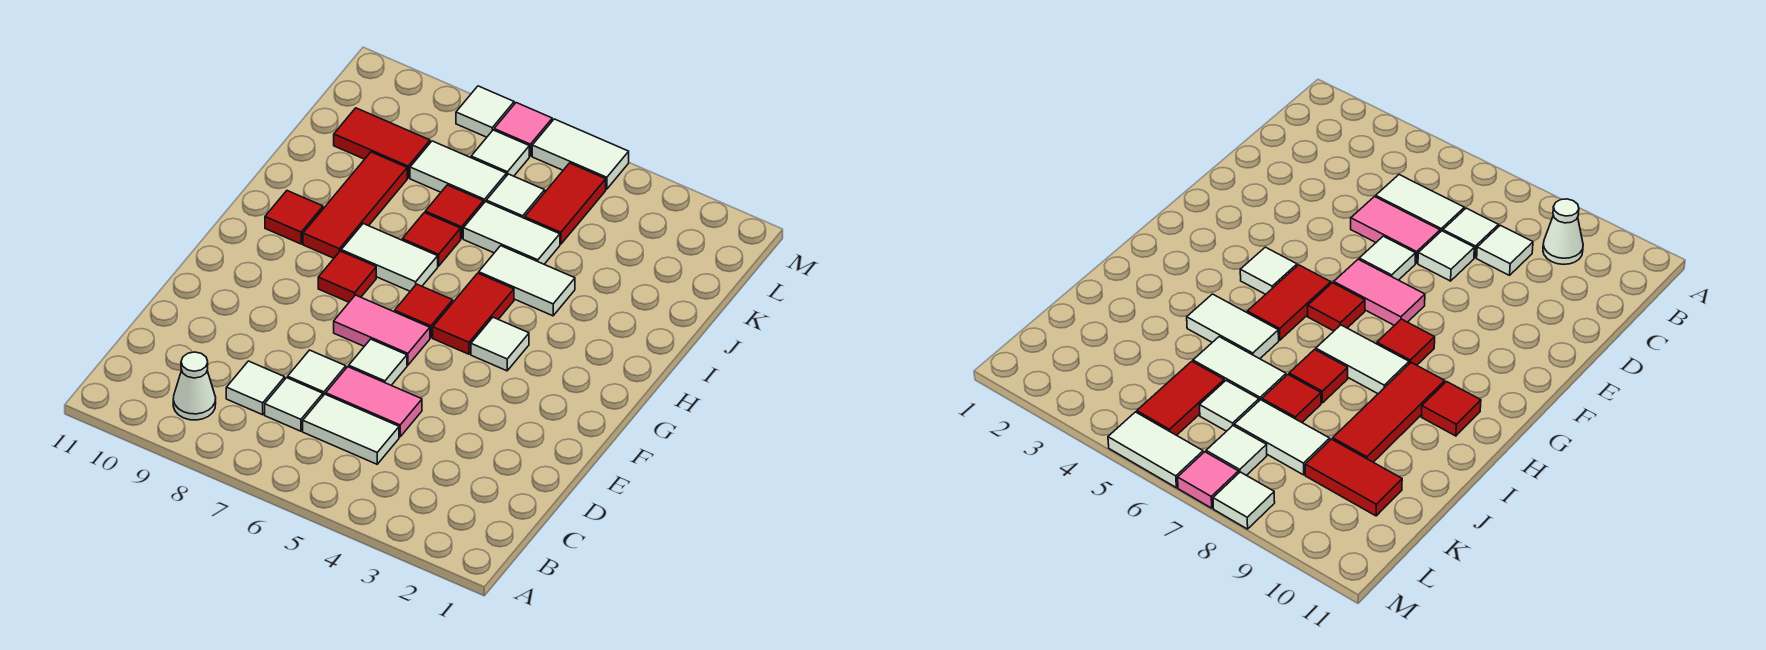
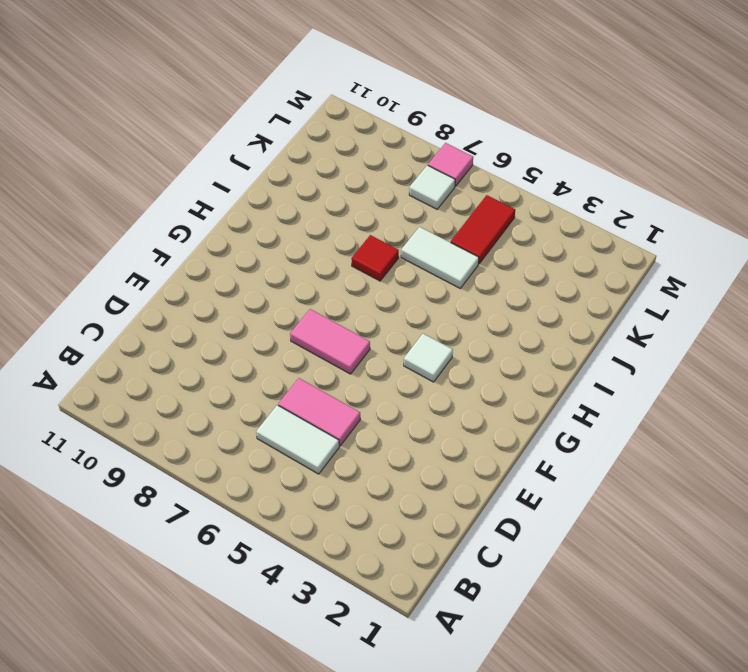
none -> white cone B9 level 1
none -> white tile C7 level 1
none -> white tile C8 level 1

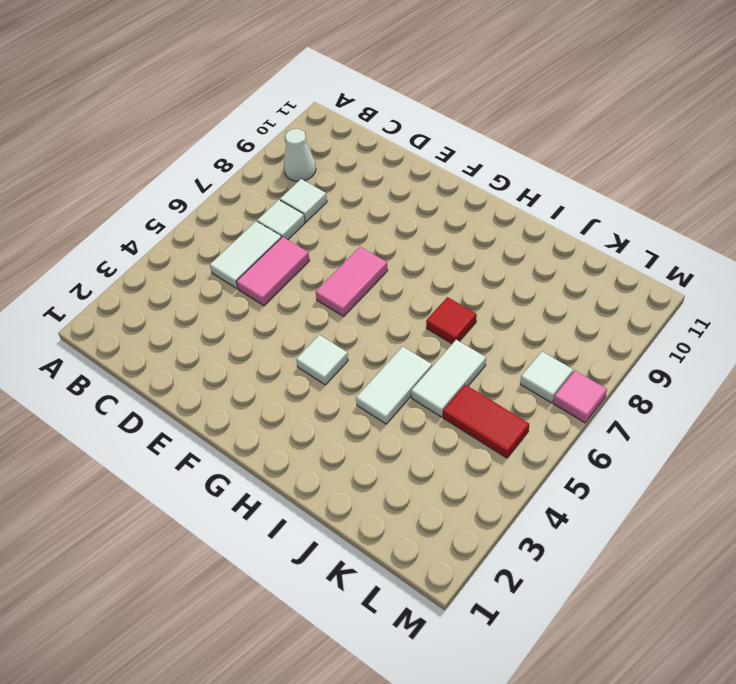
none -> white tile D7 level 1
none -> white tile E6 level 1
none -> red tile G5:H5 level 1

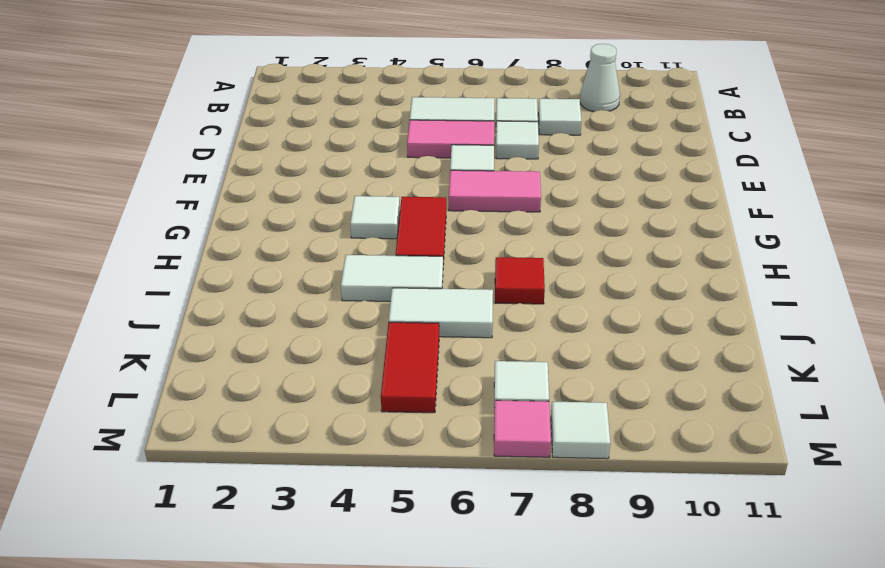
none -> red tile G6 level 1
none -> red tile G8 level 1
none -> white tile H7:H8 level 1

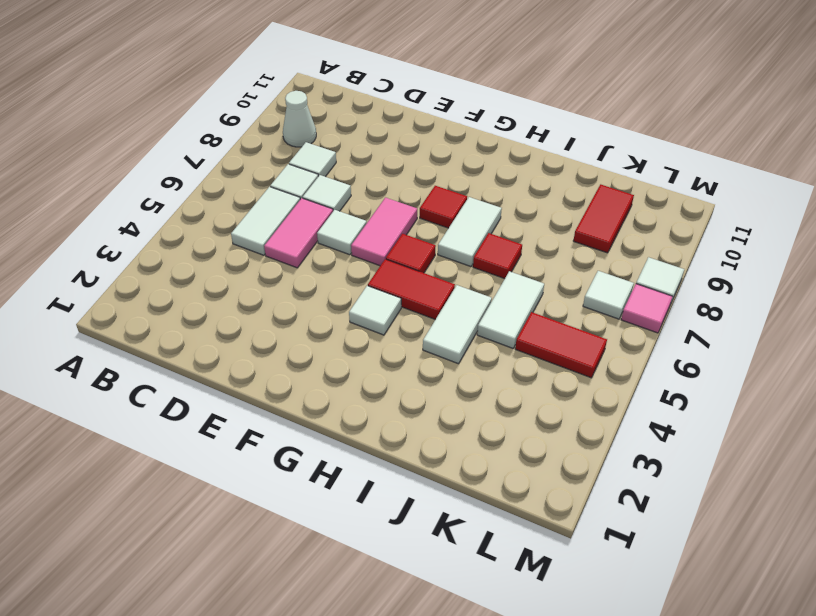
none -> red tile H9:J9 level 1
none -> red tile H10 level 1
none -> red tile J7 level 1

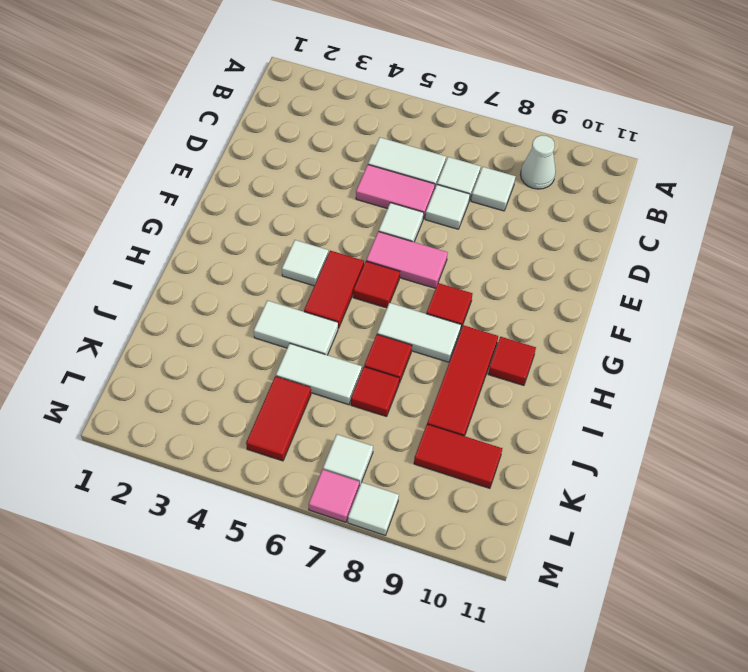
none -> white tile K6 level 1
none -> white tile K7:K8 level 1
none -> white tile M5:M6 level 1

